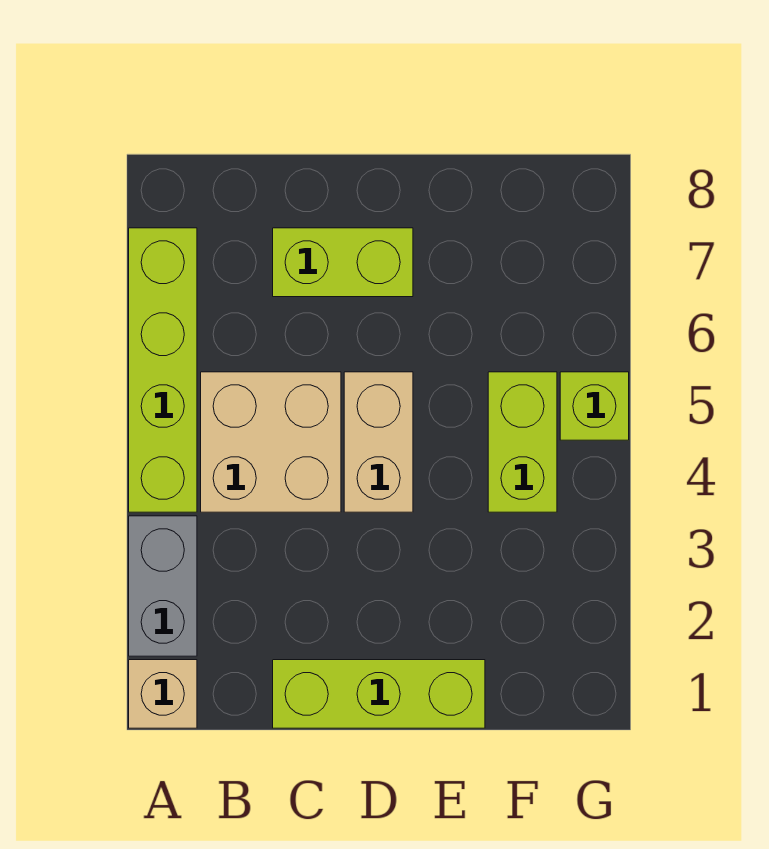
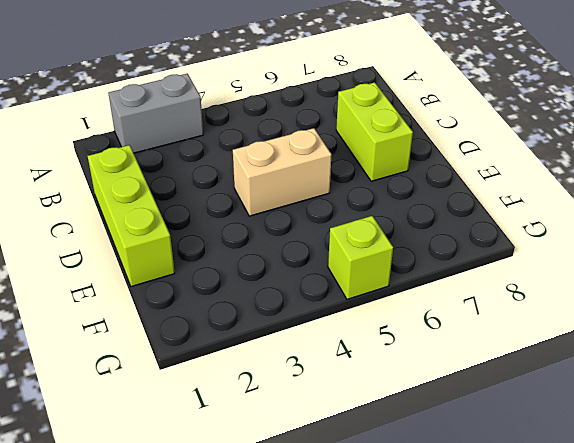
none -> tan brick A1 level 1
none -> lime brick A4:A7 level 1

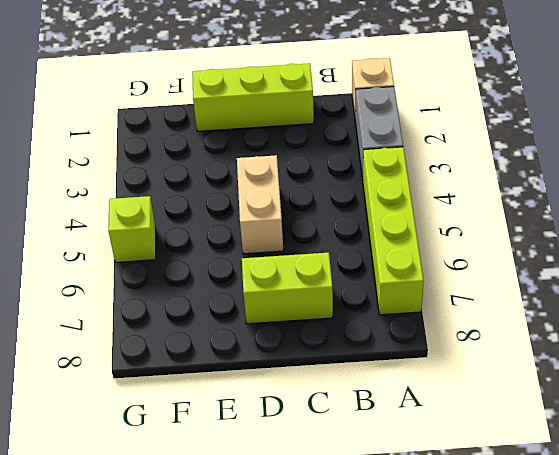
none -> tan brick B4:C5 level 1
none -> lime brick F4:F5 level 1

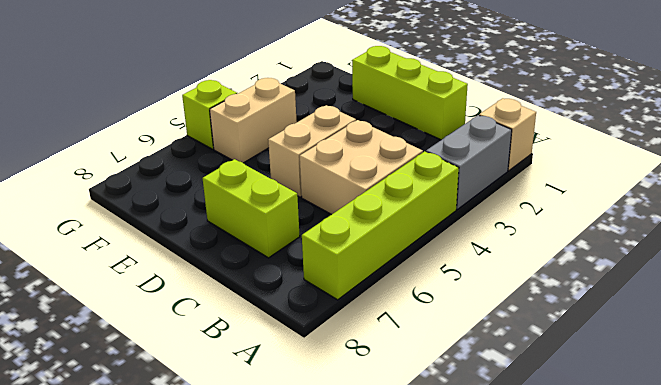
tan brick F4:F5 level 1 -> lime brick F4:F5 level 1

